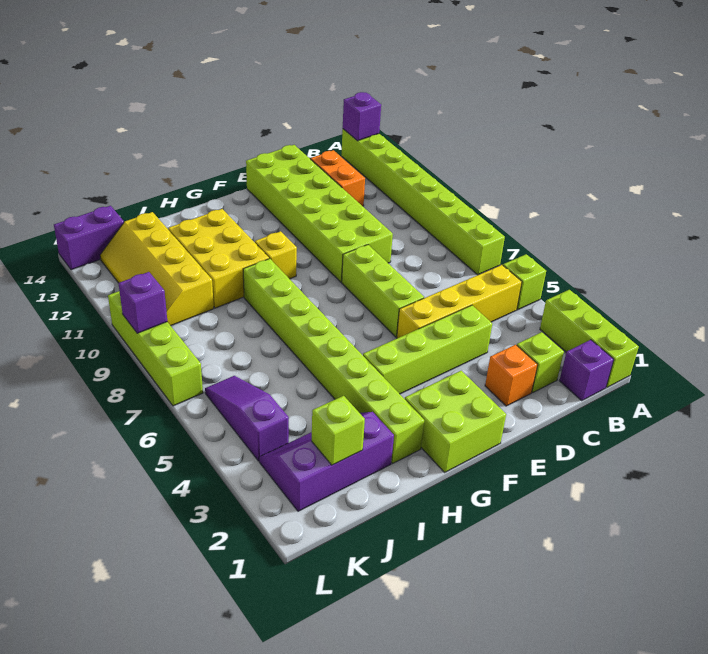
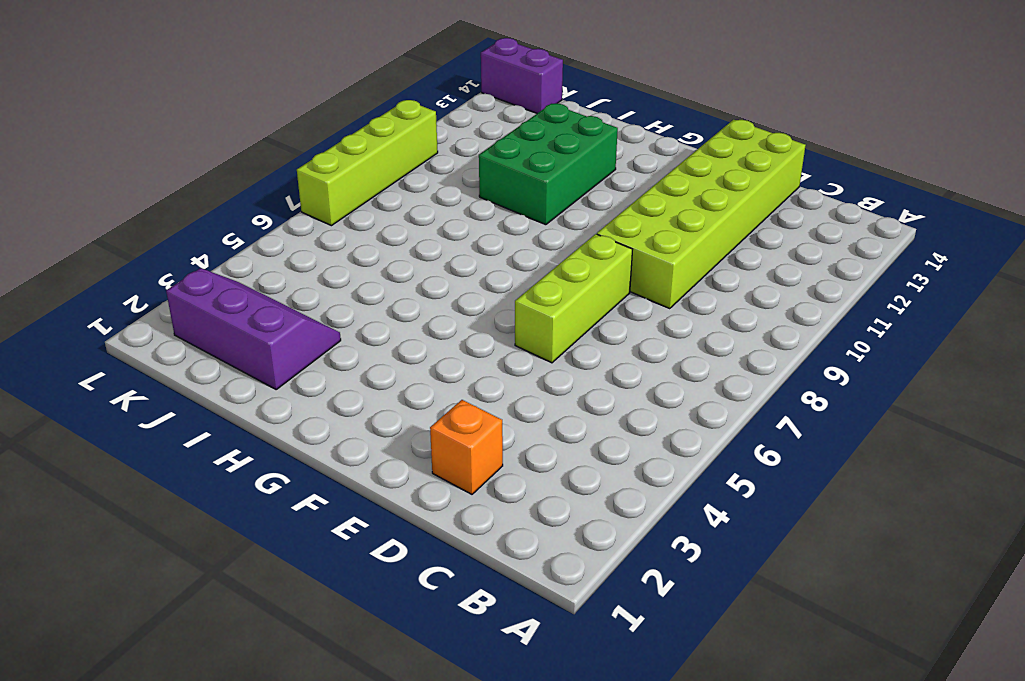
green brick H10:I12 level 1 -> yellow brick H10:I12 level 1
none -> lime brick A1:A3 level 1
none -> lime brick A5 level 1
none -> lime brick A7:A14 level 1

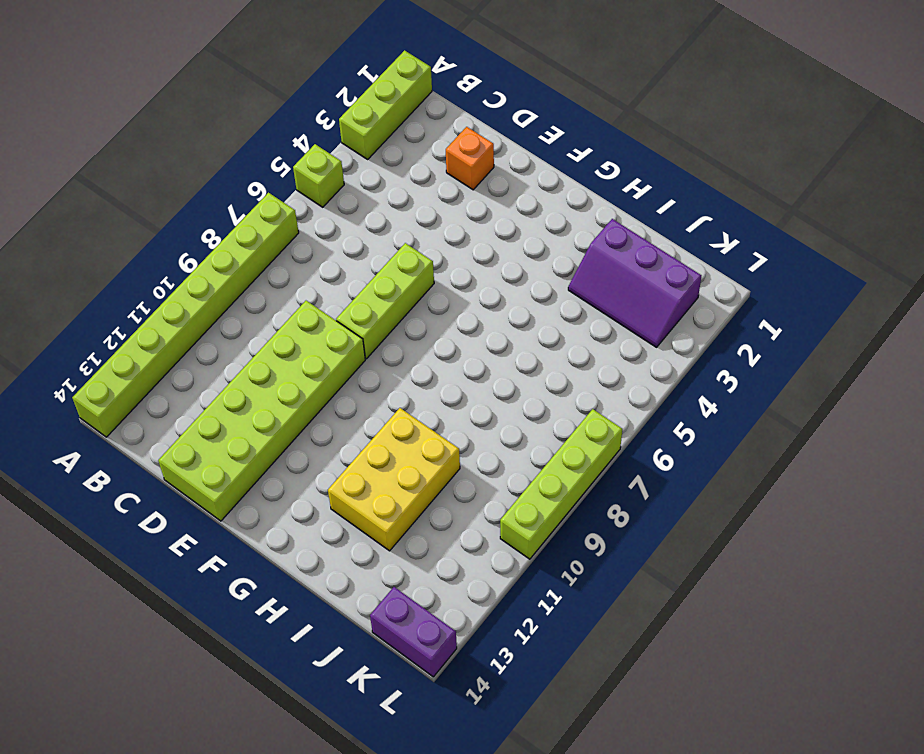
none -> purple brick B1 level 1
none -> yellow brick B5:E5 level 1
none -> lime brick C2 level 1

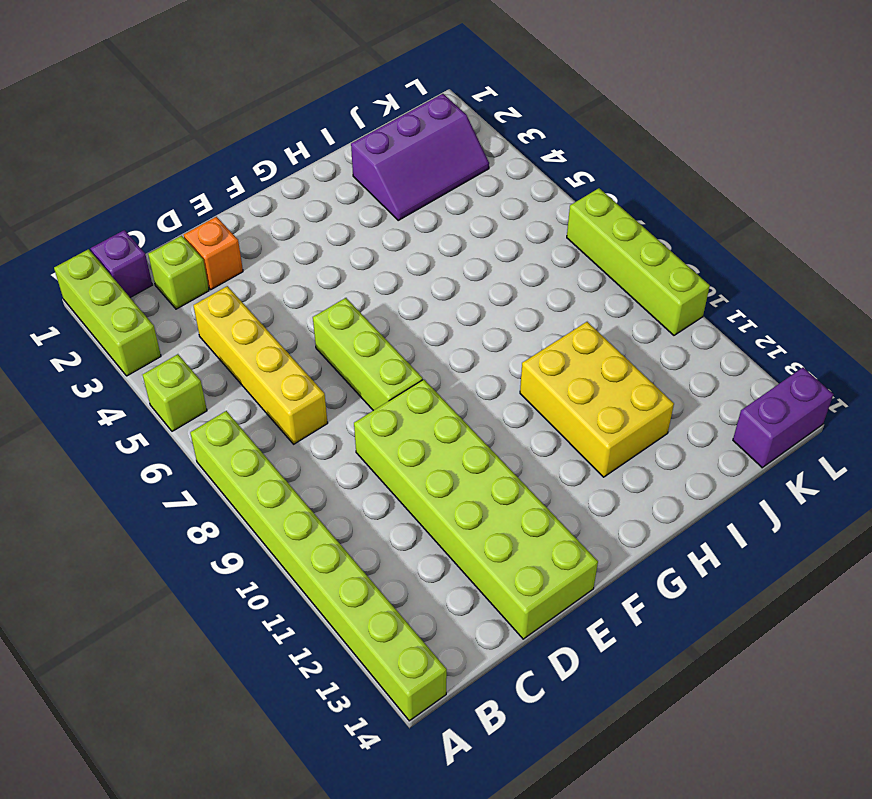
yellow brick C4:C7 level 1 -> yellow brick B5:E5 level 1
none -> orange brick C12:C13 level 1
none -> lime brick D4:G4 level 1
none -> lime brick F1:G2 level 1

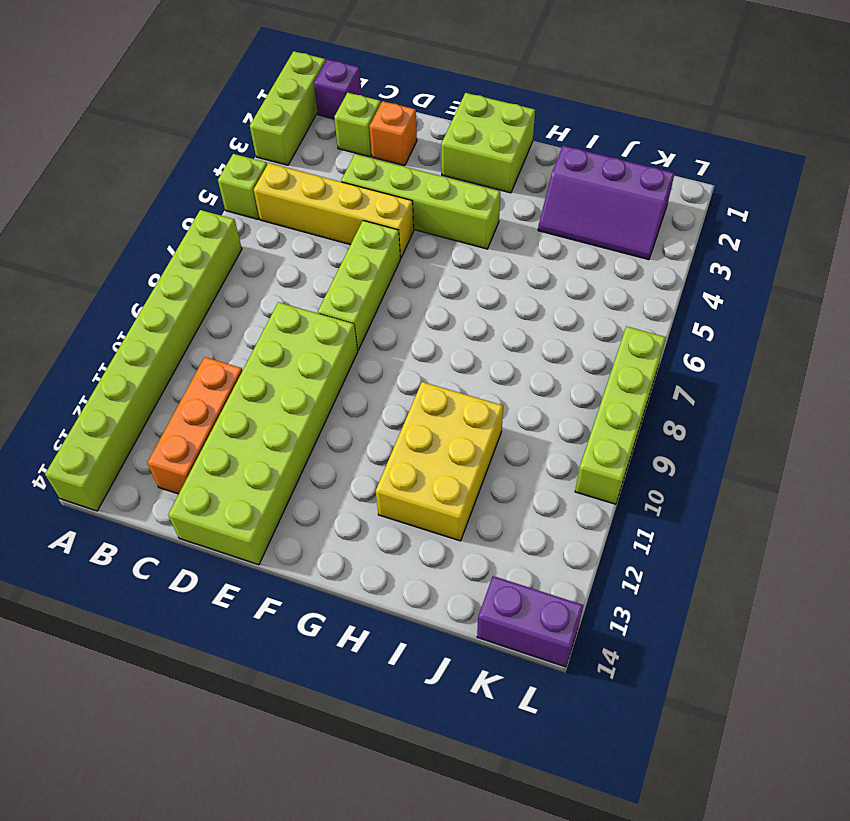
orange brick C11:C13 level 1 -> orange brick C12:C13 level 1
none -> yellow brick G10 level 1
none -> lime brick H2:H9 level 1
none -> yellow slope J10:K13 level 1 top J

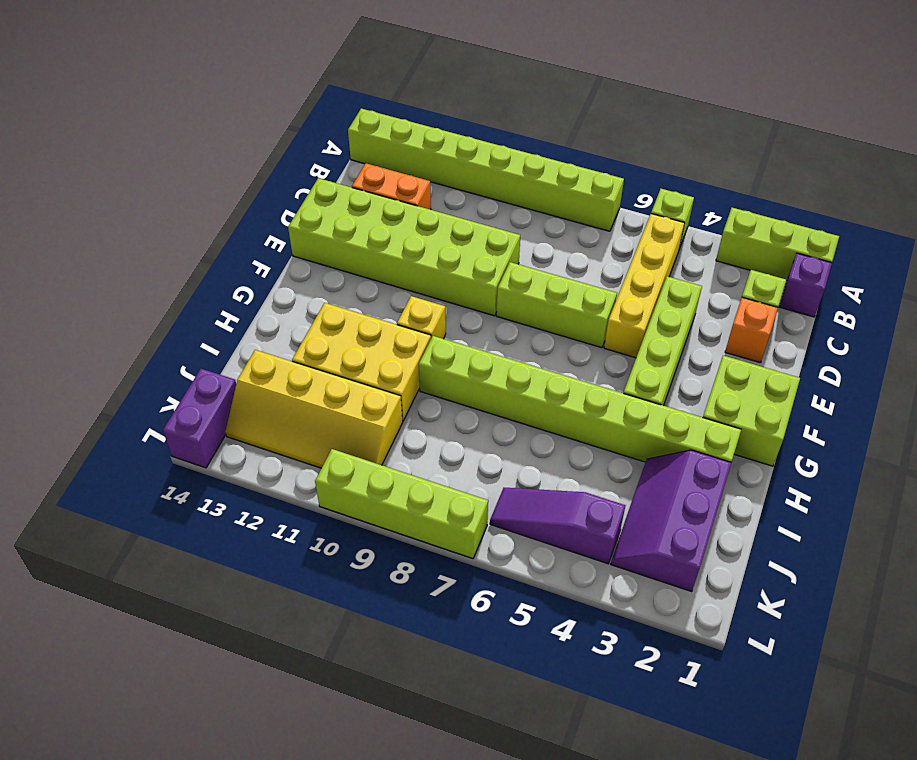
none -> purple brick A14 level 2
none -> lime brick J2 level 2
none -> purple brick L9 level 2

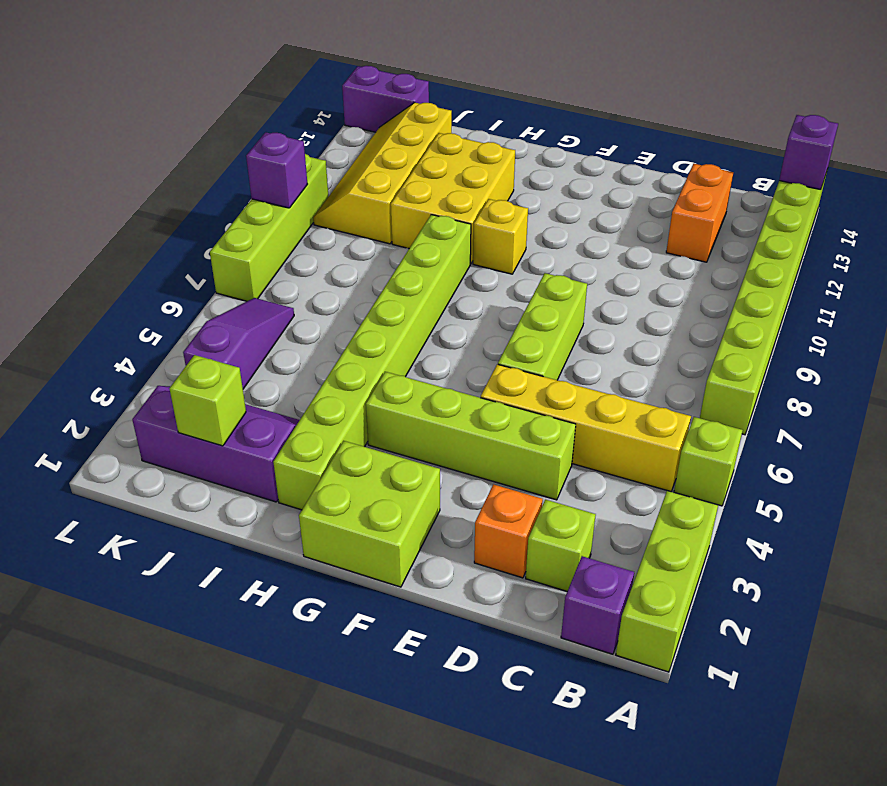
none -> lime brick D9:E14 level 1

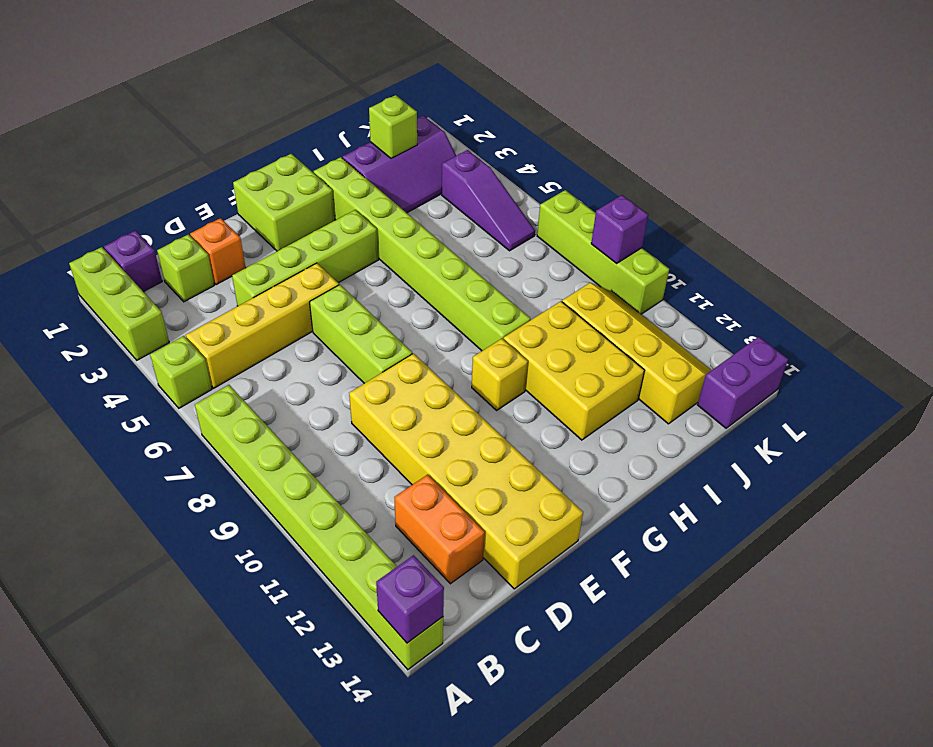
yellow brick D9:E14 level 1 -> lime brick D9:E14 level 1

